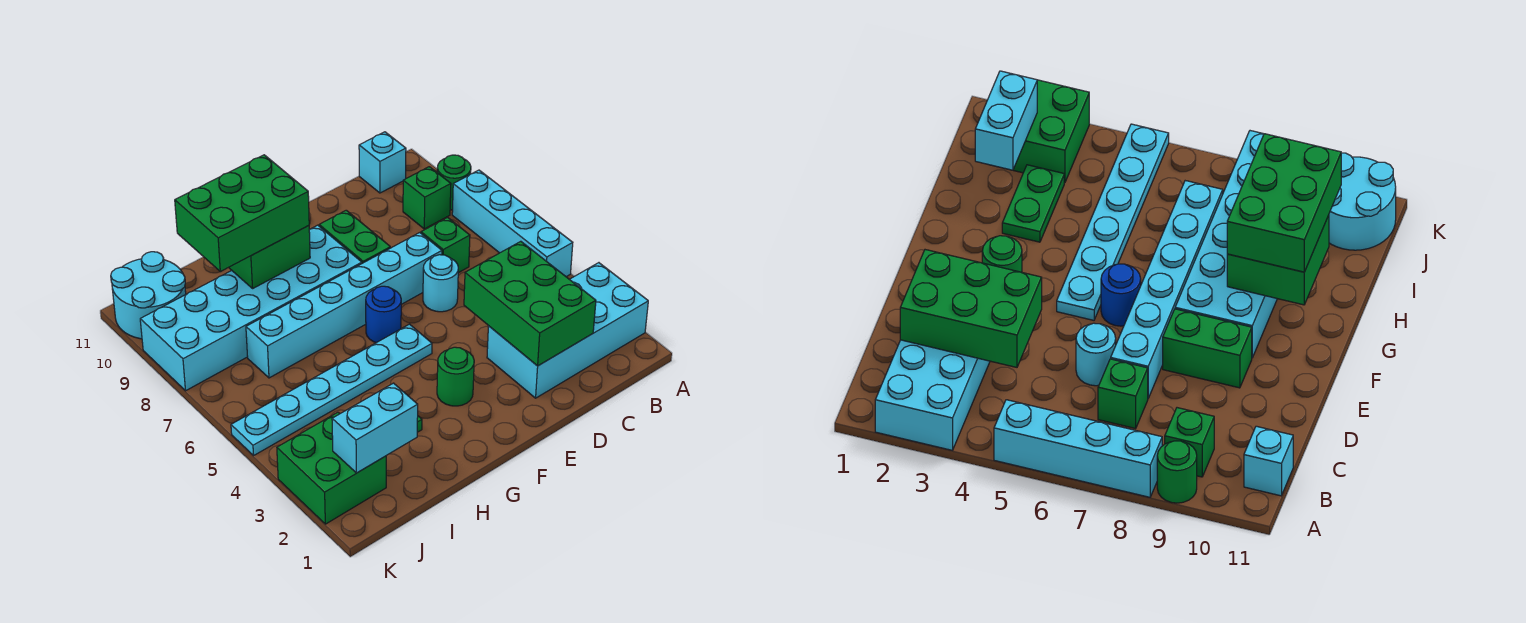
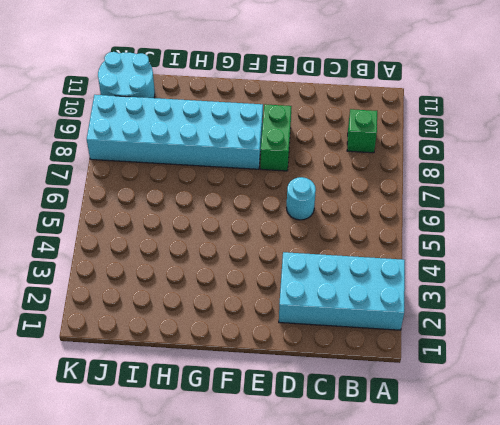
none -> cyan brick A5:A8 level 1
none -> green round brick A9 level 1
none -> cyan brick B11 level 1

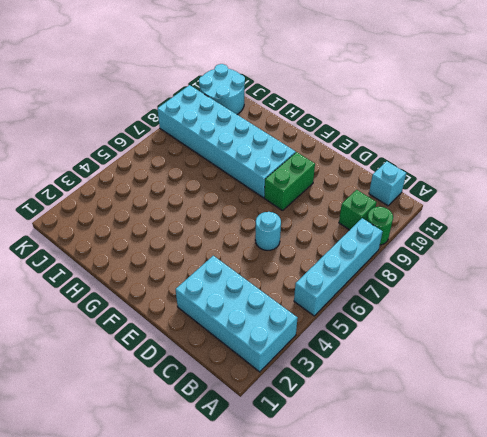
none -> green brick C7 level 1
none -> cyan brick D7:I7 level 1
none -> green round brick F3 level 1

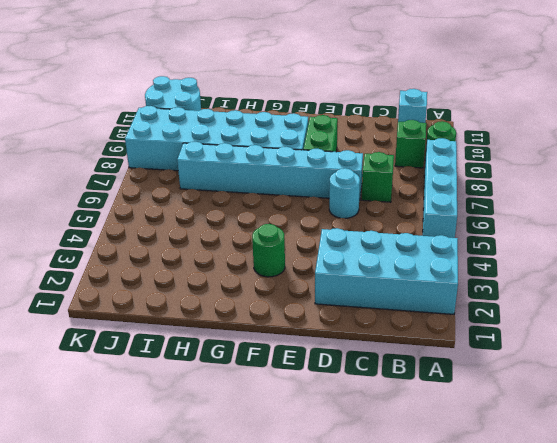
none -> cyan plate F5:K5 level 1
none -> blue round brick F6 level 1
none -> green plate H3:I3 level 1

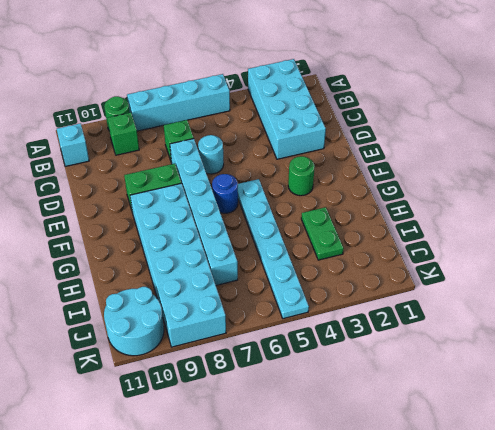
none -> green brick J2:K3 level 1
none -> green brick C2:D4 level 2
none -> green brick G9:H10 level 2

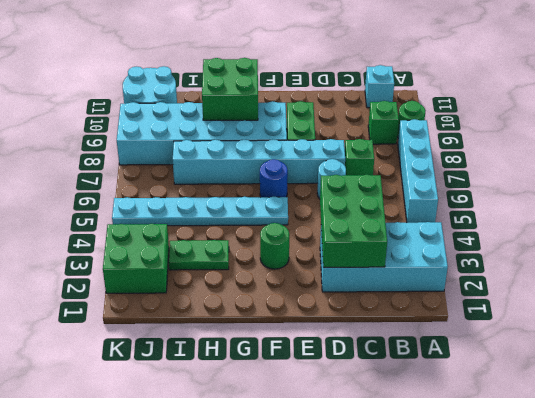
none -> cyan brick I2:J2 level 2
none -> green brick G9:I10 level 3

